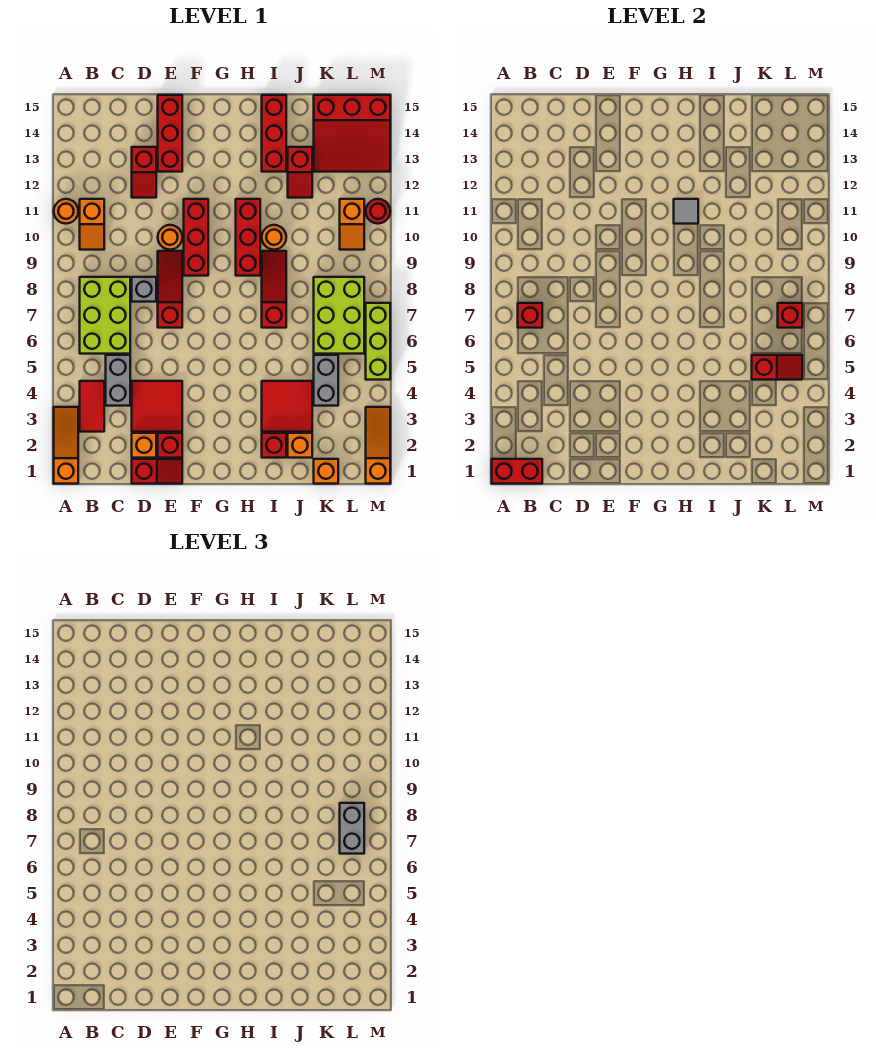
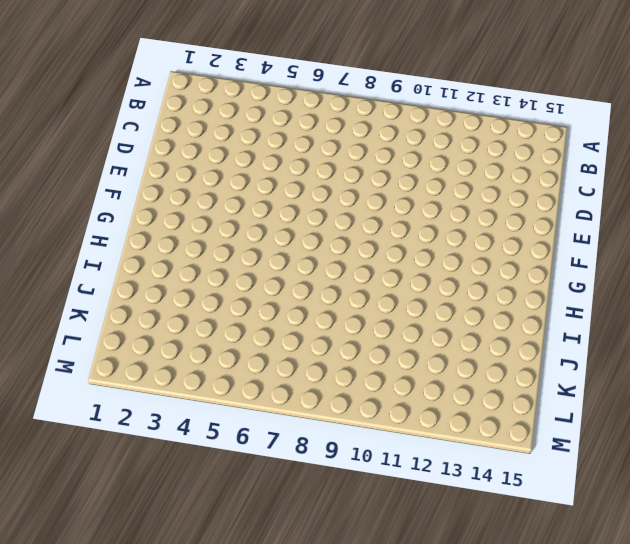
none -> orange slope A1:A3 level 1 top 1
none -> orange round brick A11 level 1
none -> red tile B3:B4 level 1
none -> lime brick B6:C8 level 1

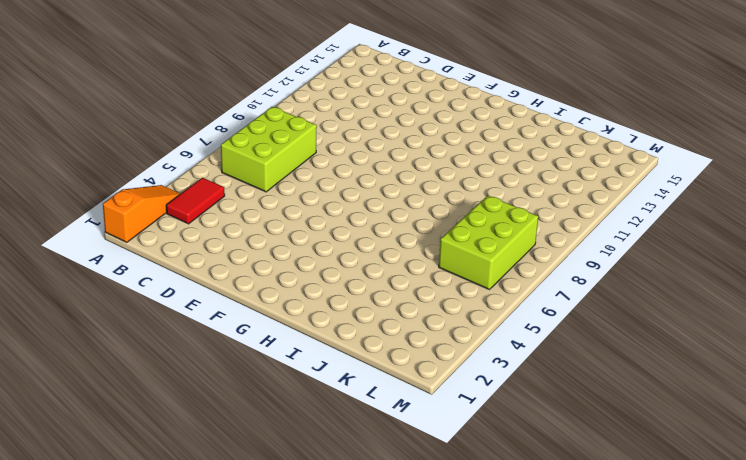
none -> orange round brick A11 level 1
none -> orange slope B10:B11 level 1 top 11
none -> grey brick C4:C5 level 1
none -> red slope D1:E1 level 1 top D

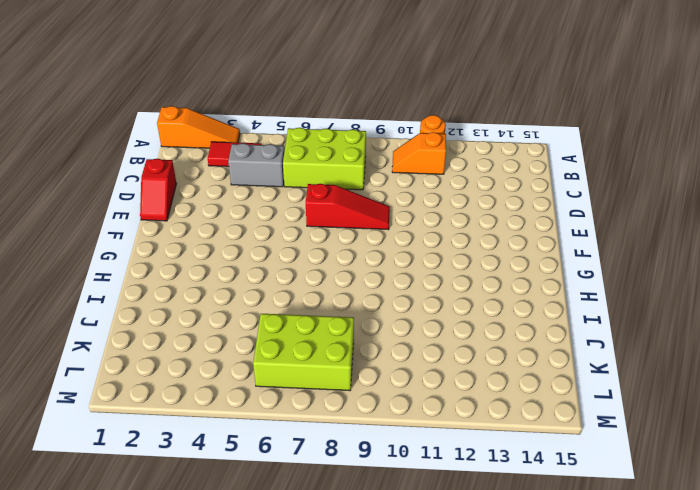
none -> orange brick D2 level 1
none -> red tile D3:E4 level 1
none -> grey brick D8 level 1
none -> red slope D12:D13 level 1 top 13

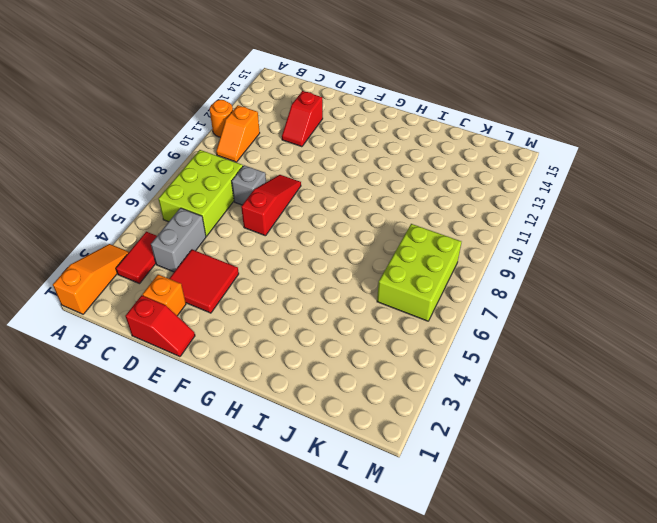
none -> red brick E2 level 1
none -> orange round brick E10 level 1
none -> red brick E13:E15 level 1
none -> red brick F9:F11 level 1

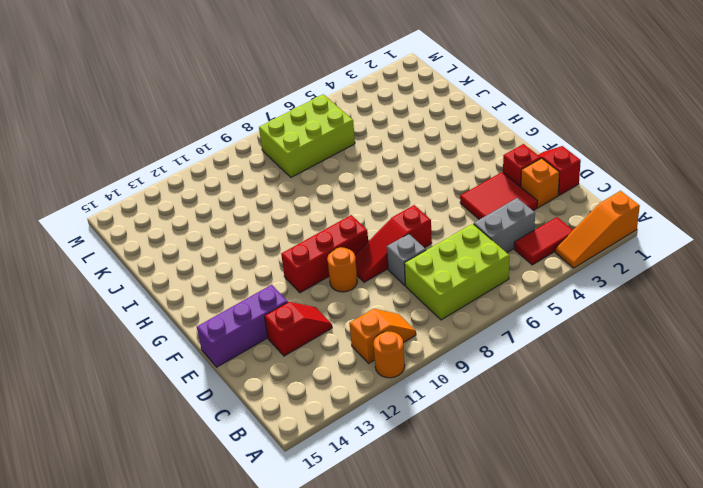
purple brick E13:E15 level 1 -> red brick E13:E15 level 1
none -> red brick H9:H11 level 1
none -> red brick I2 level 1
none -> red tile I3:J4 level 1
none -> red slope I7:I9 level 1 top 7

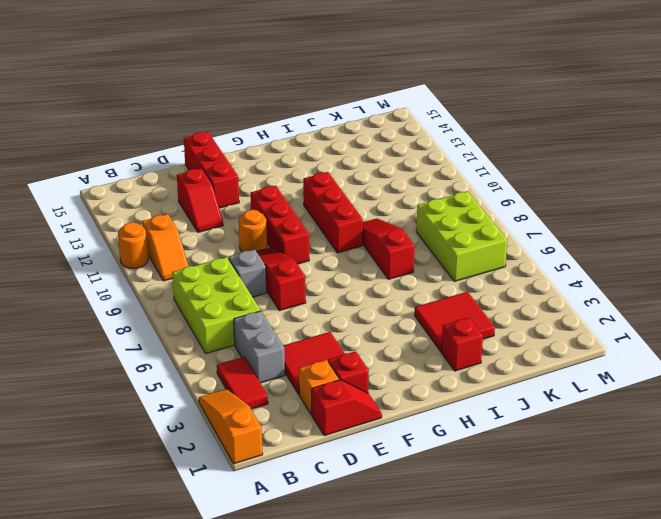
none -> orange round brick I10 level 1
none -> red brick I13:I15 level 1
none -> orange brick J2 level 1
none -> red slope J12:J13 level 1 top 13

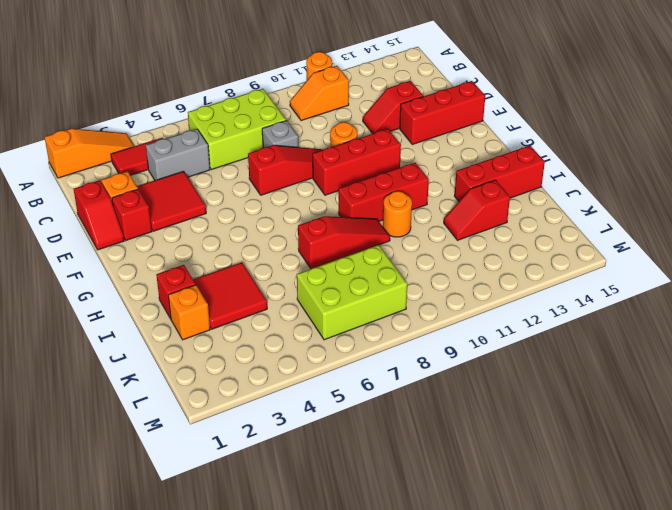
none -> orange brick K1 level 1
none -> grey brick K4:K5 level 1
none -> red slope K13:M15 level 1 top 15
none -> orange slope L10:L11 level 1 top 11

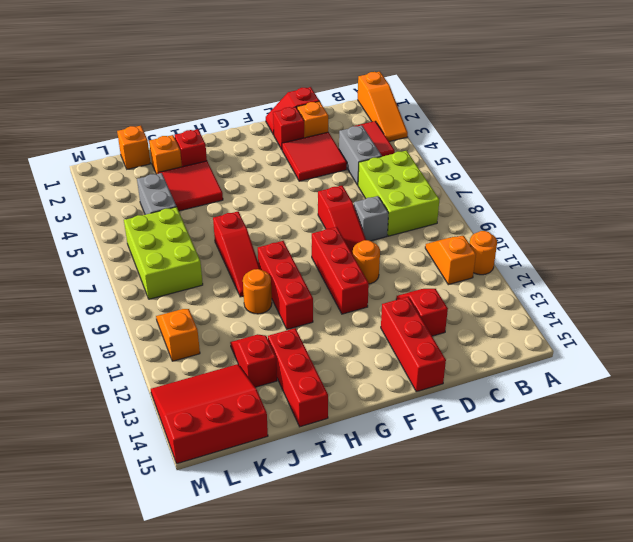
none -> orange slope M1:M3 level 1 top 1
none -> lime brick M5:M7 level 1
none -> red round brick M11 level 1
none -> red brick A1:B1 level 2

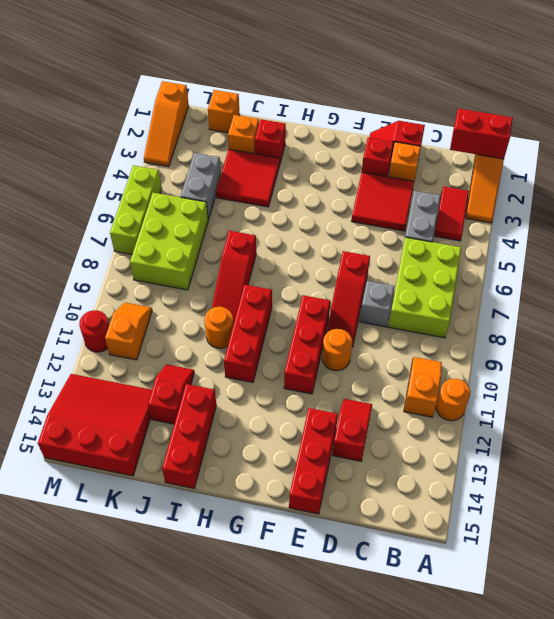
none -> red brick B7 level 2
none -> grey tile H11 level 2
none -> red slope K5:L5 level 2 top K
none -> red brick L7 level 2

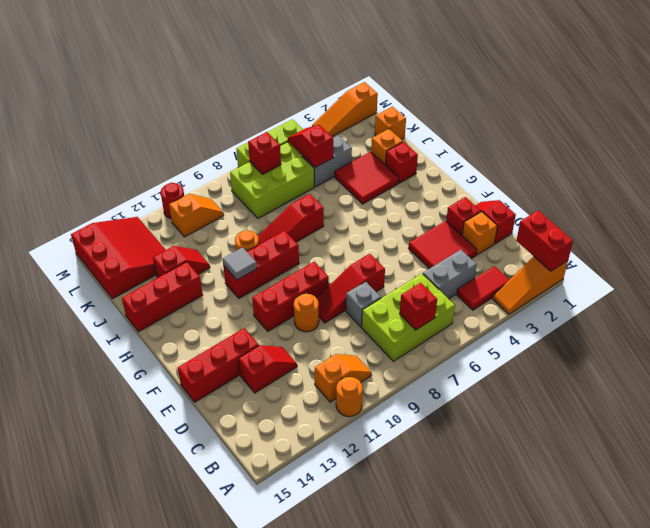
none -> grey brick L7:L8 level 3

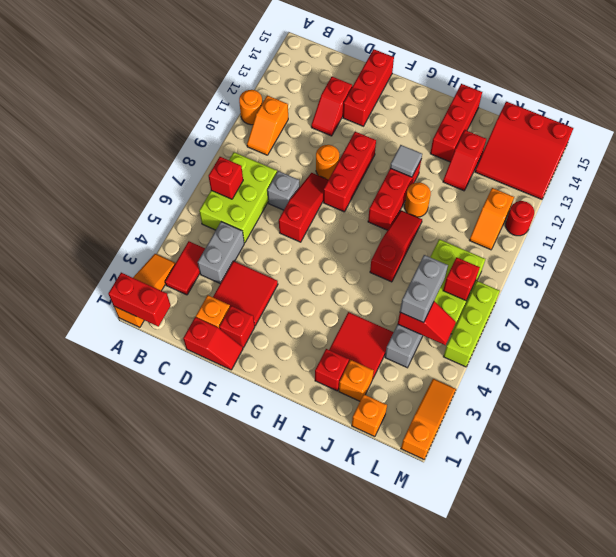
grey brick K5:K6 level 3 -> grey brick L7:L8 level 3

